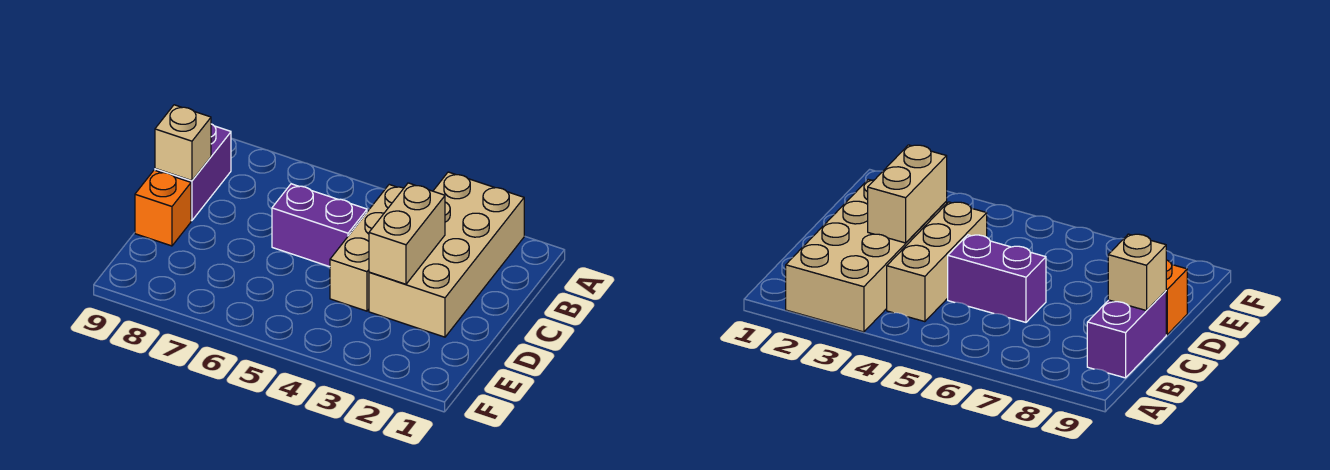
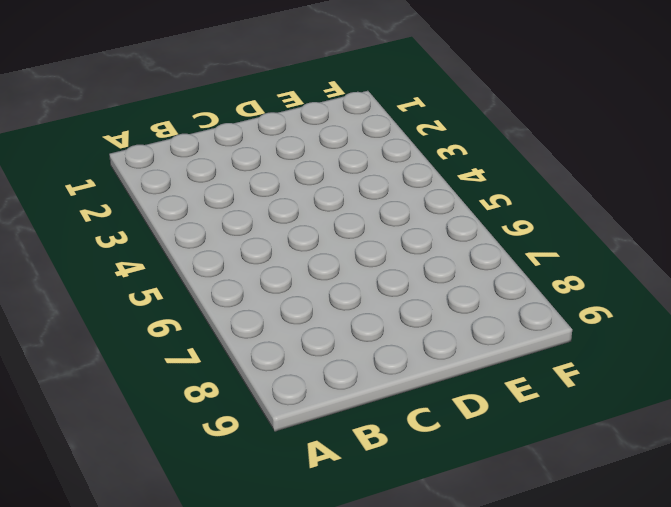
none -> tan brick A2:D3 level 1
none -> tan brick B4:D4 level 1

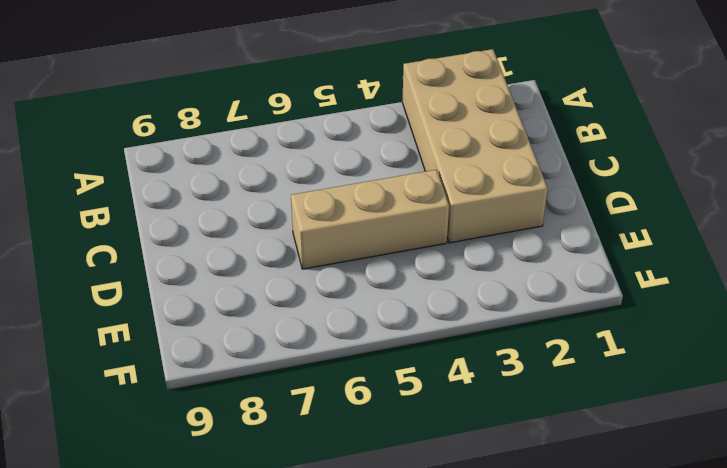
tan brick D4:D6 level 1 -> tan brick B4:D4 level 1
none -> purple brick B9:C9 level 1
none -> purple brick C5:C6 level 1

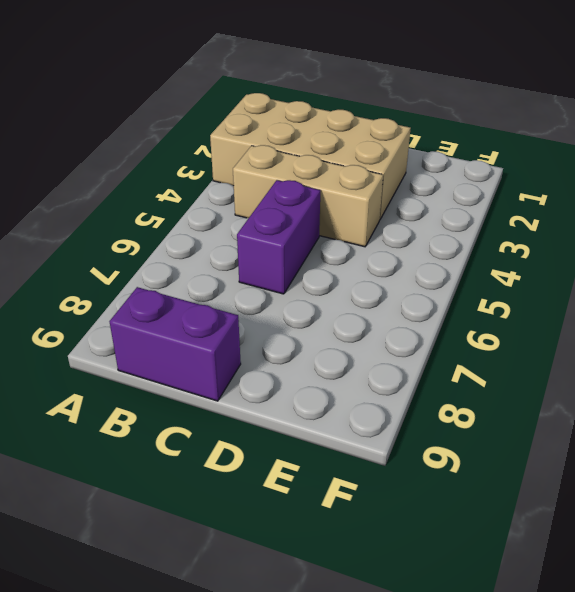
none -> orange brick D9 level 1
none -> tan brick C3:D3 level 2

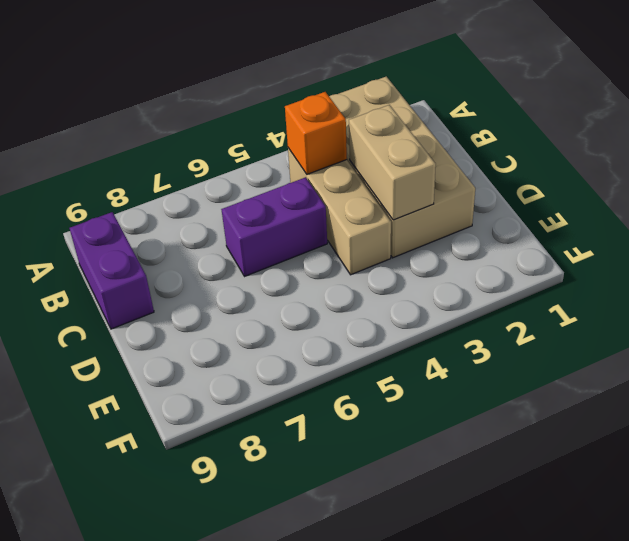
orange brick B4 level 2 -> orange brick D9 level 1
none -> tan brick C9 level 2

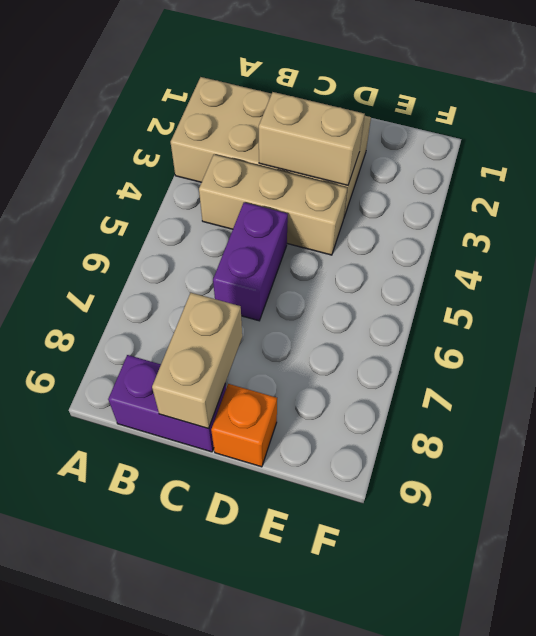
tan brick C8:C9 level 2 -> tan brick C9 level 2

